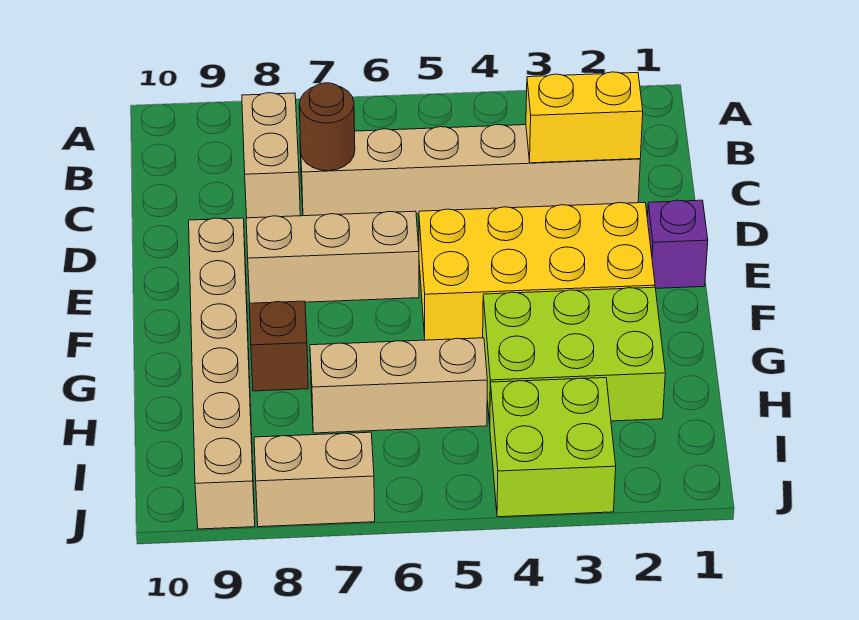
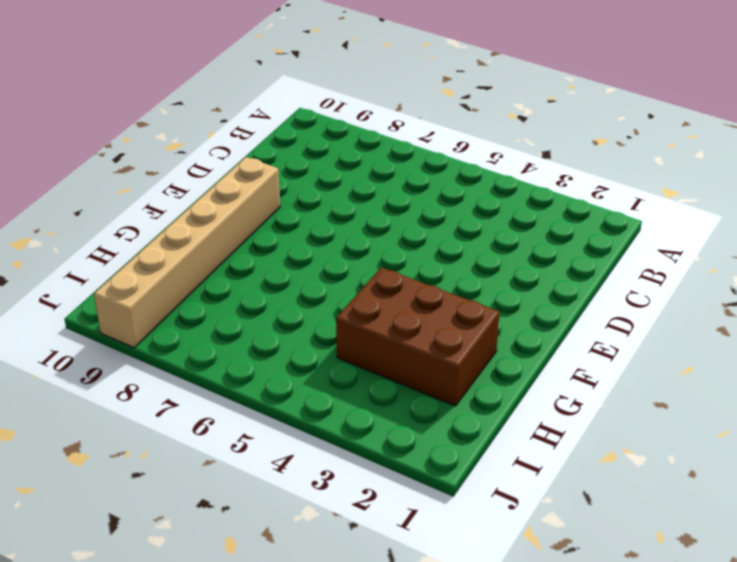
brown brick G2:H4 level 1 -> lime brick G2:H4 level 1
none -> tan brick B8:C8 level 1
none -> tan brick C2:C7 level 1
none -> purple brick E1 level 1

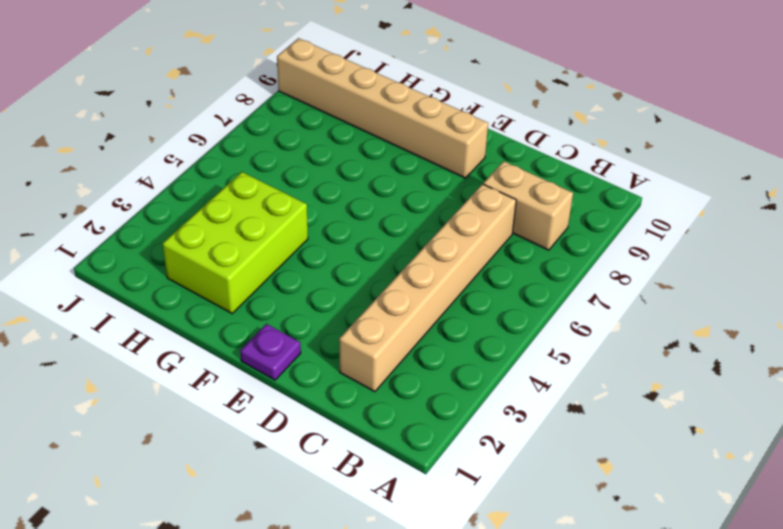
purple plate E1 level 1 -> purple brick E1 level 1
none -> yellow brick E2:F5 level 1
none -> tan brick E6:E8 level 1
none -> brown brick G8 level 1

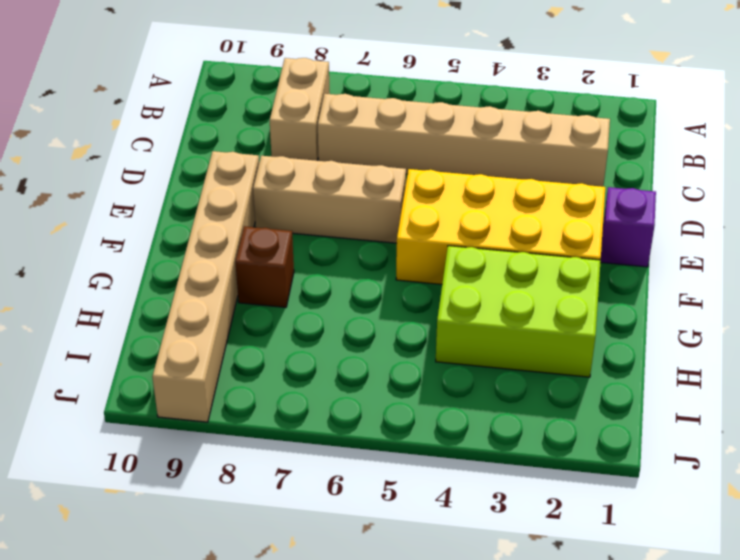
none -> tan brick H5:H7 level 1
none -> lime brick I3:J4 level 1
none -> tan brick J7:J8 level 1

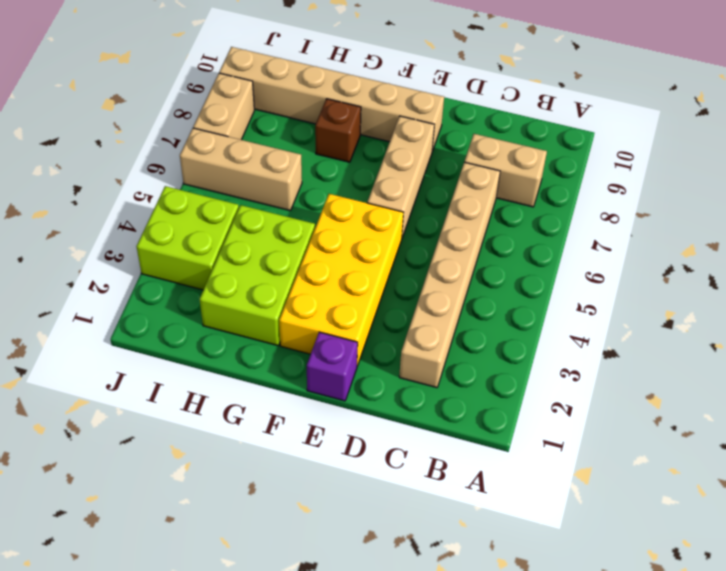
tan brick H6:J6 level 1 -> tan brick H5:H7 level 1
none -> yellow brick C2:C3 level 2
none -> brown round brick C7 level 2

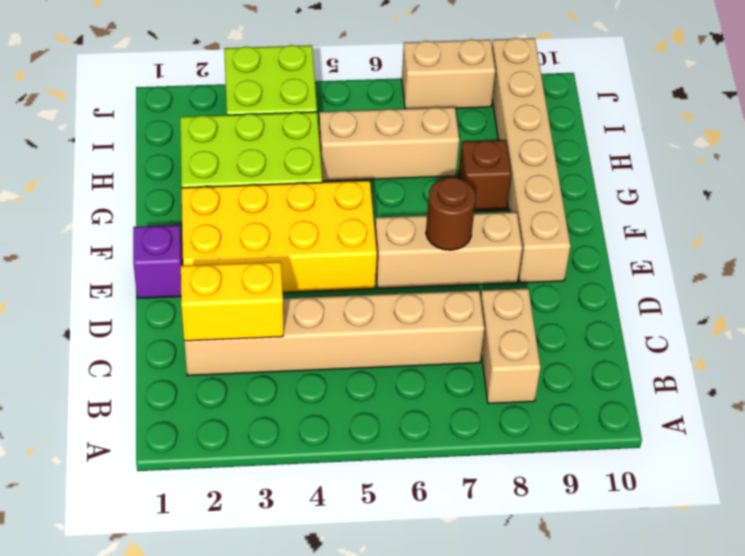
brown round brick E7 level 2 -> brown round brick C7 level 2

